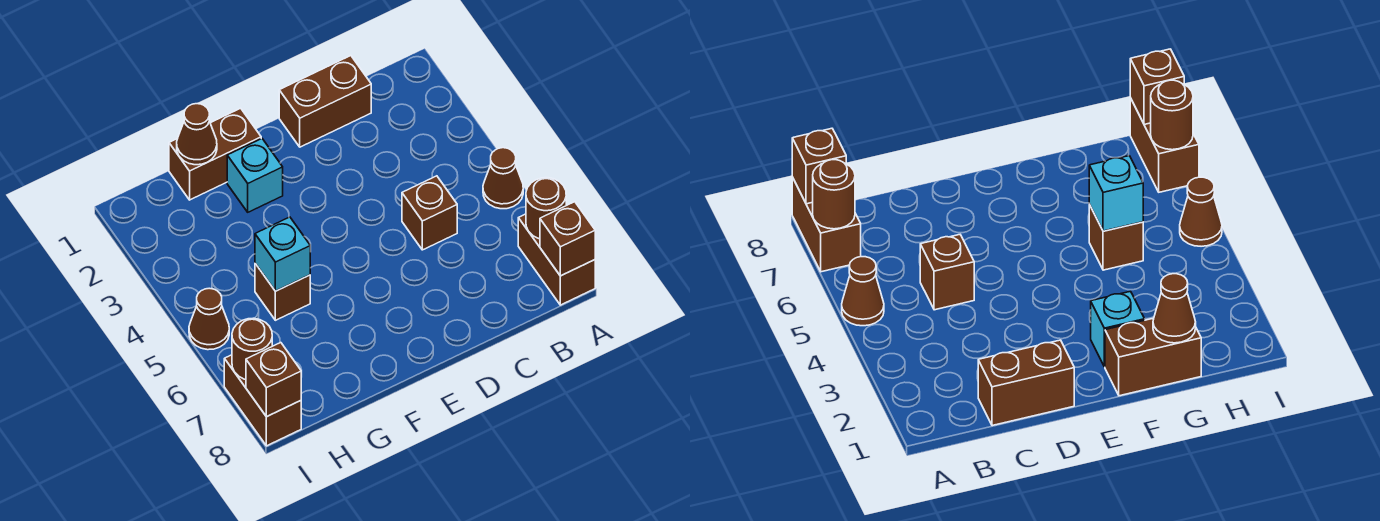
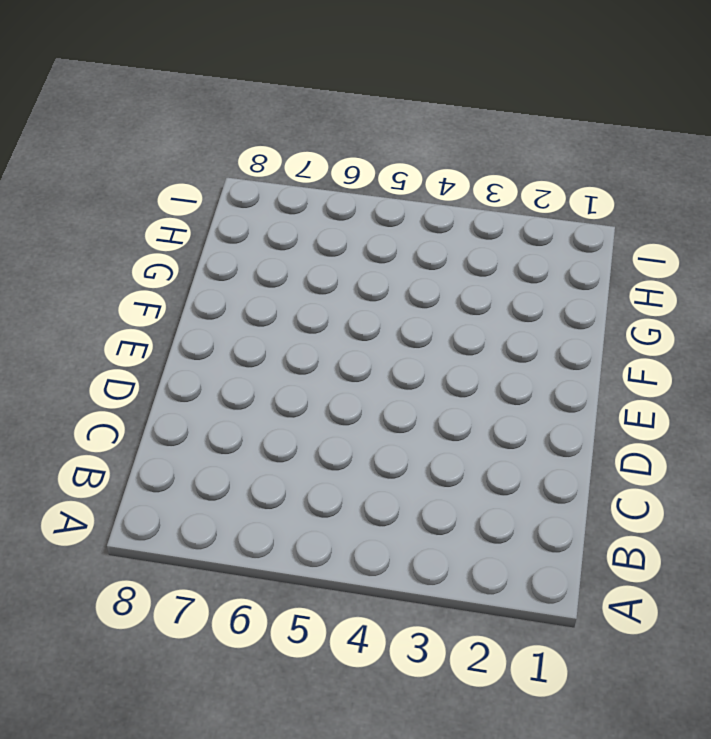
none -> brown cone A5 level 1
none -> brown brick A7:A8 level 1
none -> brown brick C1:D1 level 1

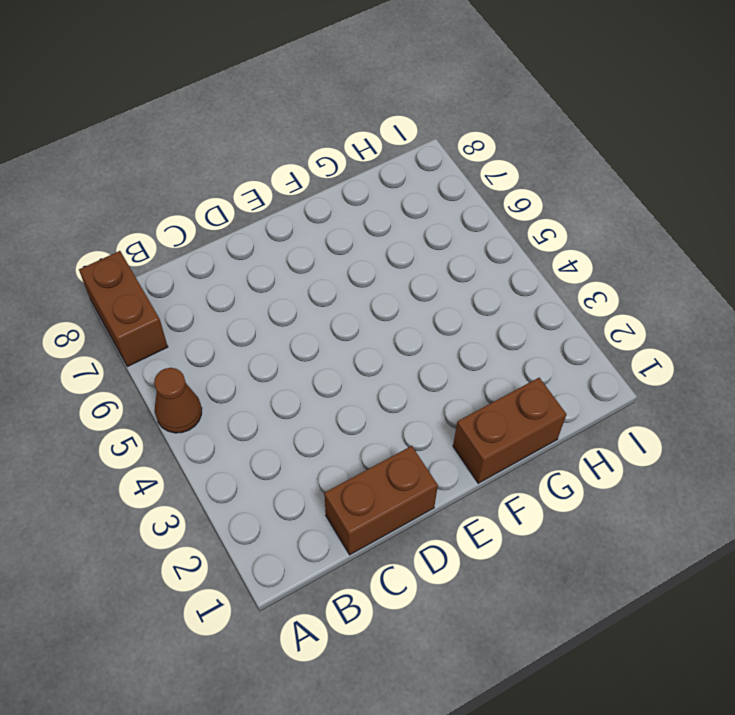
none -> brown brick C5 level 1
none -> cyan brick F2 level 1
none -> brown brick G5 level 1

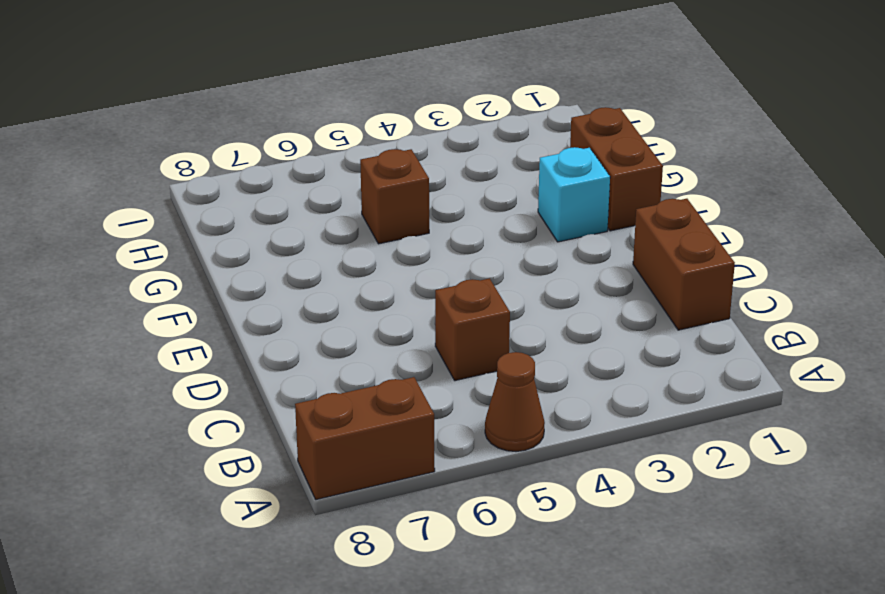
none -> brown cone I5 level 1
none -> brown brick I7:I8 level 1
none -> brown round brick A7 level 2

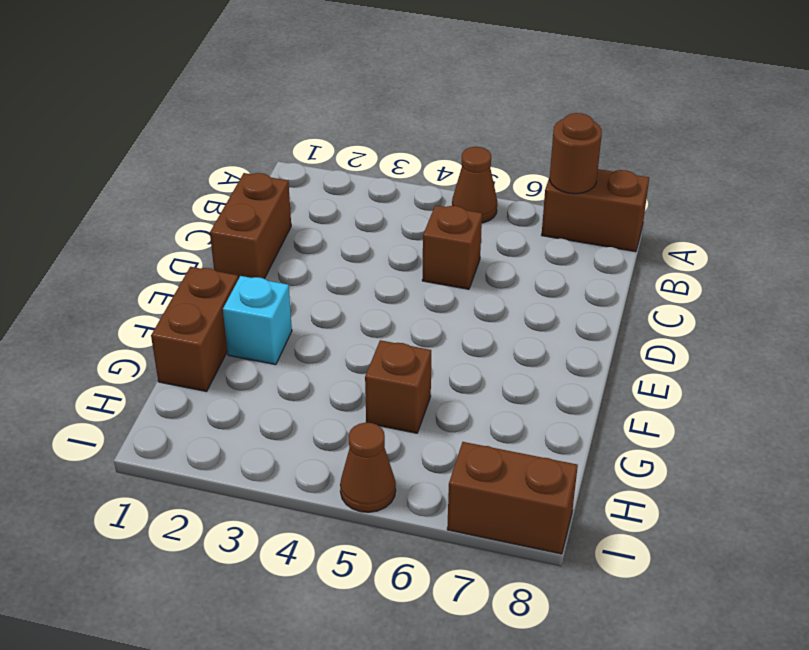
none -> brown brick A8 level 2
none -> brown cone G1 level 2
none -> cyan brick G5 level 2

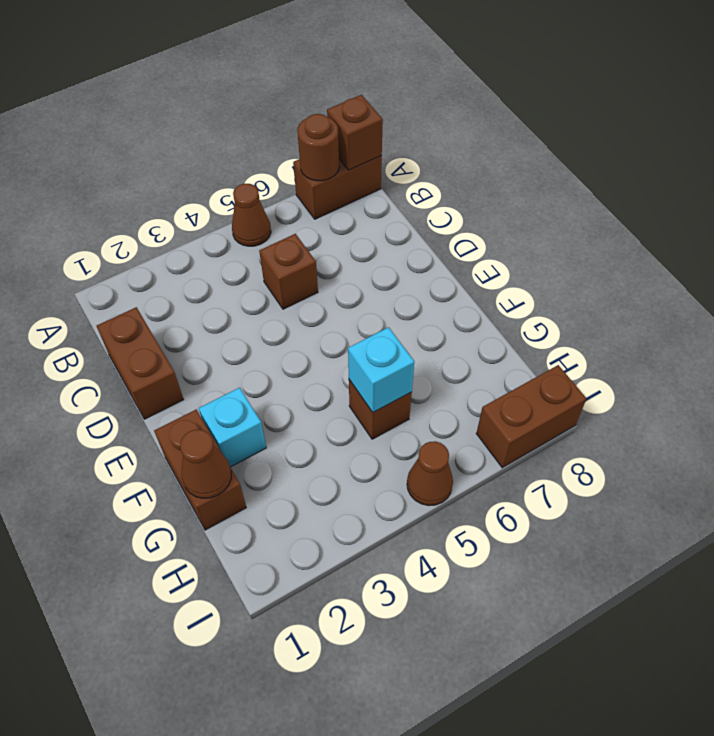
none -> brown round brick I7 level 2
none -> brown brick I8 level 2

